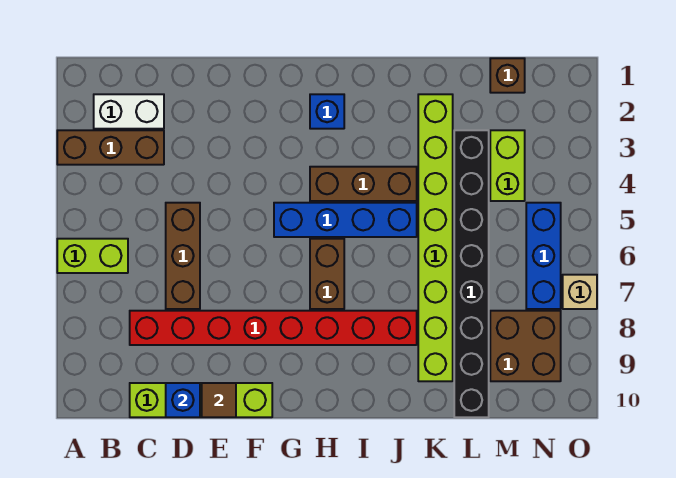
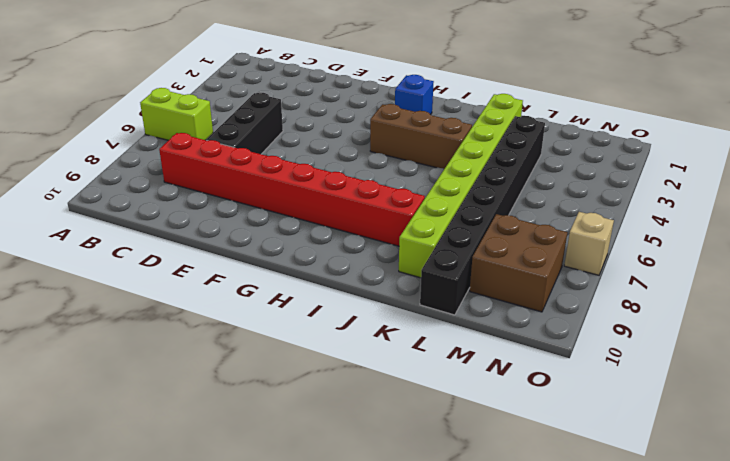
black brick D5:D7 level 1 -> brown brick D5:D7 level 1
none -> brown brick A3:C3 level 1
none -> white brick B2:C2 level 1
none -> lime brick C10:F10 level 1

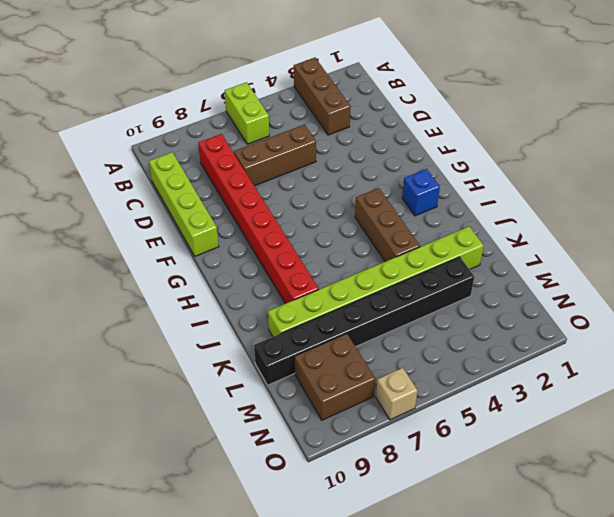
none -> white brick B2:C2 level 1
none -> blue brick G5:J5 level 1
none -> brown brick H6:H7 level 1

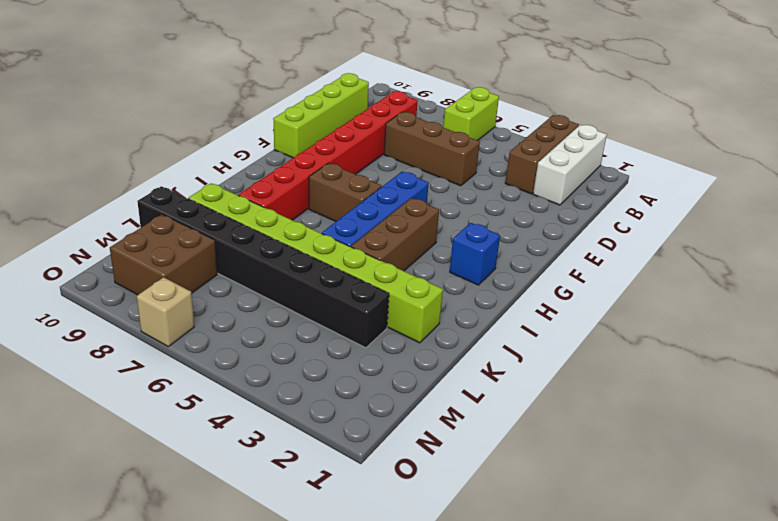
white brick A2:C2 level 1 -> white brick B2:C2 level 1
none -> brown brick M1 level 1
none -> lime brick M3:M4 level 1
none -> blue brick N5:N7 level 1

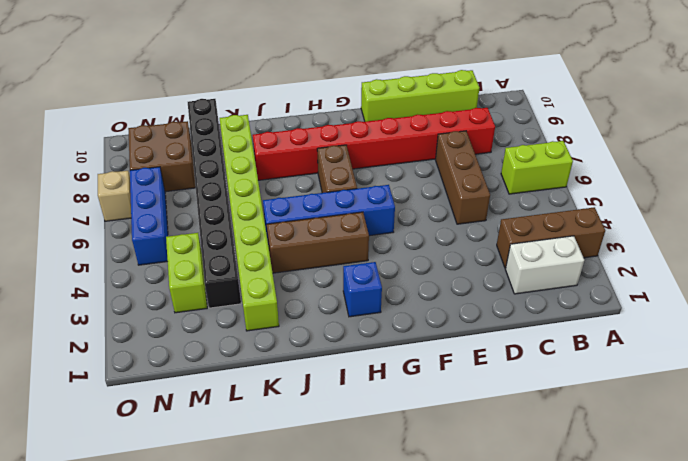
none -> brown brick M1 level 1
none -> blue brick D10 level 2
none -> brown tile E10 level 2

